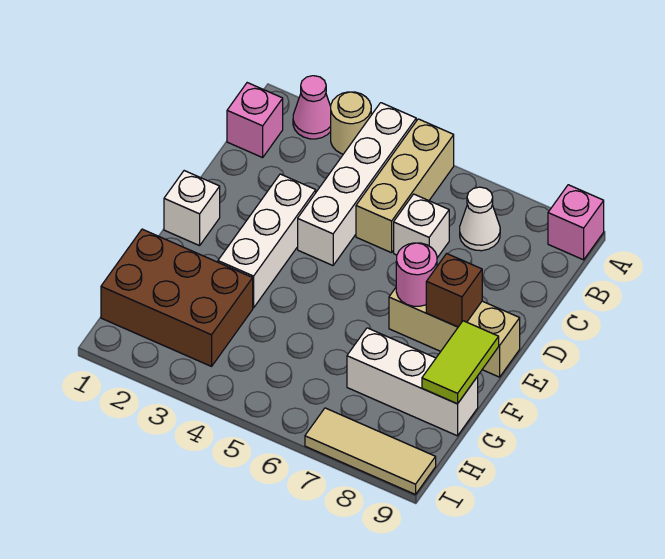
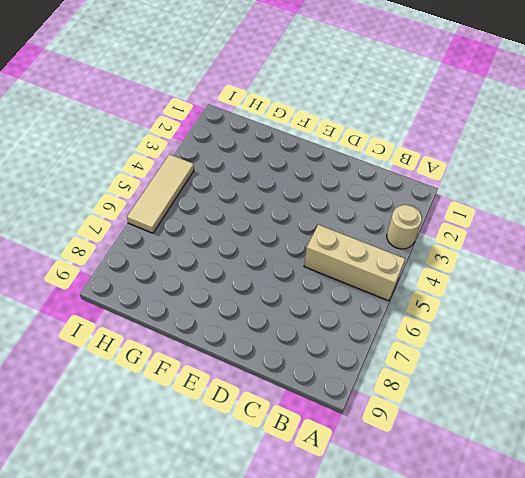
tan tile I4:I6 level 1 -> tan tile I7:I9 level 1
none -> pink cone A2 level 1
none -> white brick A4:D4 level 1
none -> pink brick A9 level 1

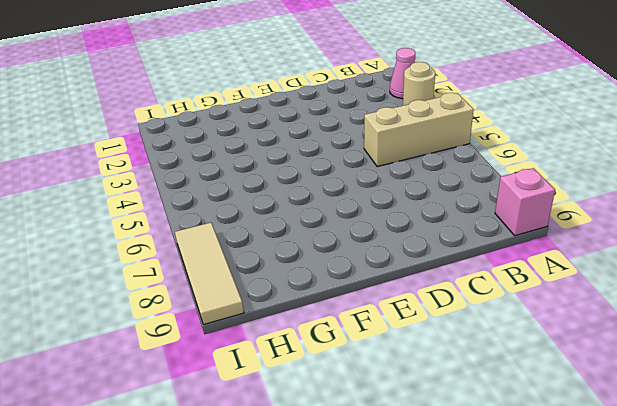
none -> white brick A4:D4 level 1
none -> pink brick B1 level 1
none -> white cone B7 level 1

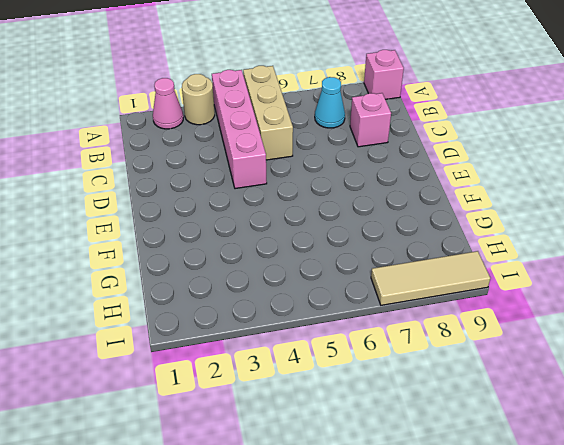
pink brick A4:D4 level 1 -> white brick A4:D4 level 1
cyan cone B7 level 1 -> white cone B7 level 1
pink brick C8 level 1 -> pink brick B1 level 1
none -> white brick C6 level 1
none -> white brick D3:F3 level 1
none -> white brick E1 level 1

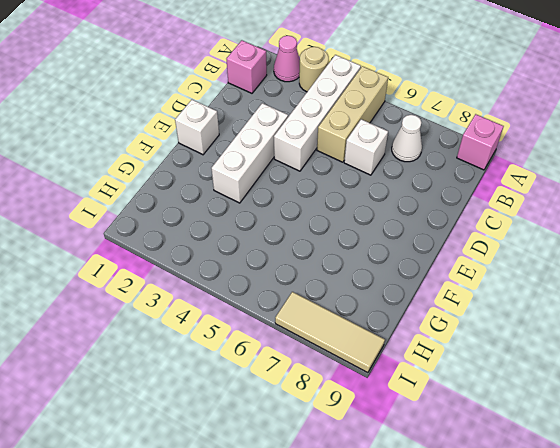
none -> tan brick E7:E9 level 1
none -> brown brick G1:H3 level 1
none -> white brick G7:G9 level 1

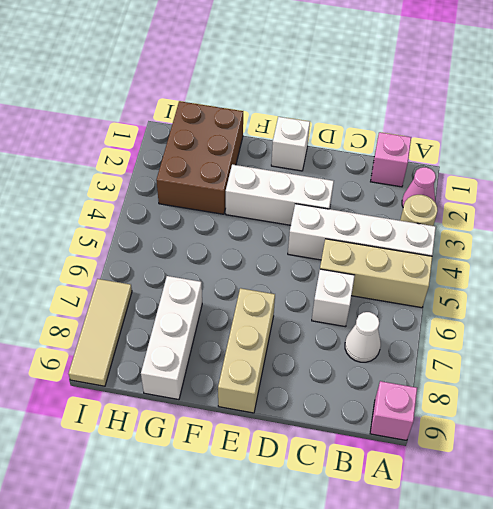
none -> pink round brick E7 level 2
none -> brown brick E8 level 2
none -> lime tile F9:G9 level 2

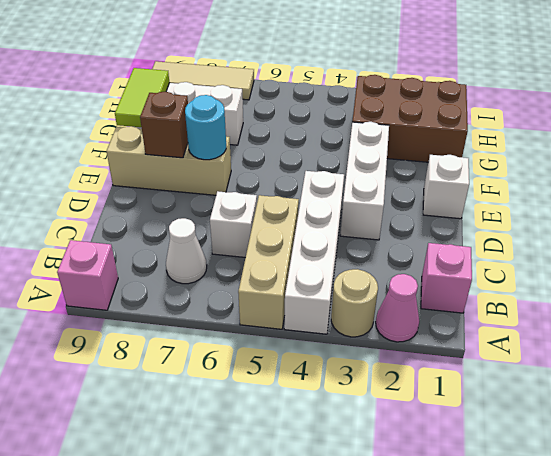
cyan round brick E7 level 2 -> pink round brick E7 level 2

